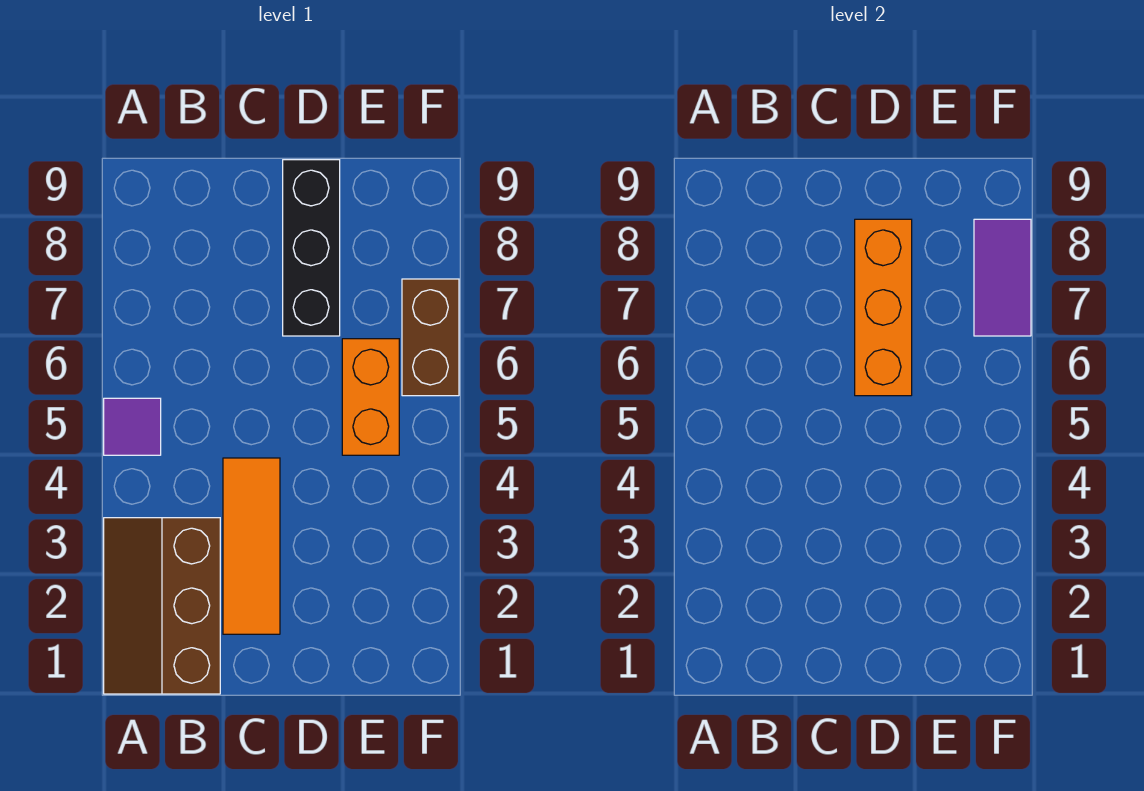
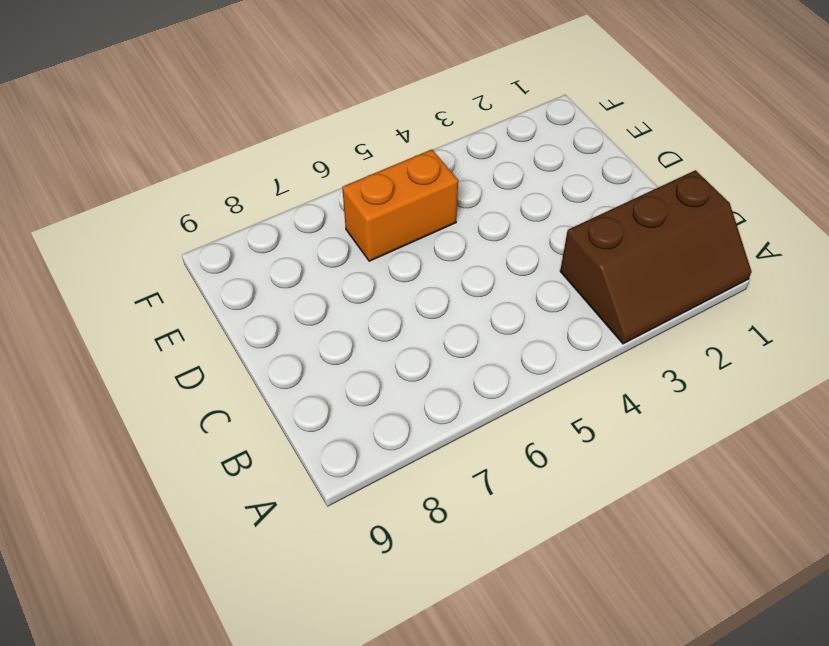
none -> purple tile A5 level 1
none -> orange tile C2:C4 level 1

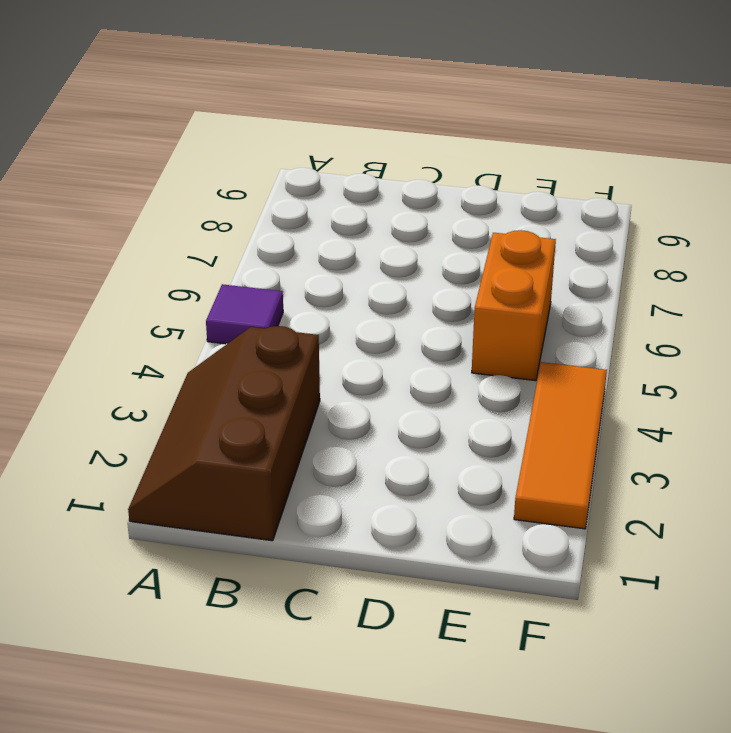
orange tile F2:F4 level 1 -> orange tile C2:C4 level 1
none -> black brick D7:D9 level 1
none -> brown brick F6:F7 level 1

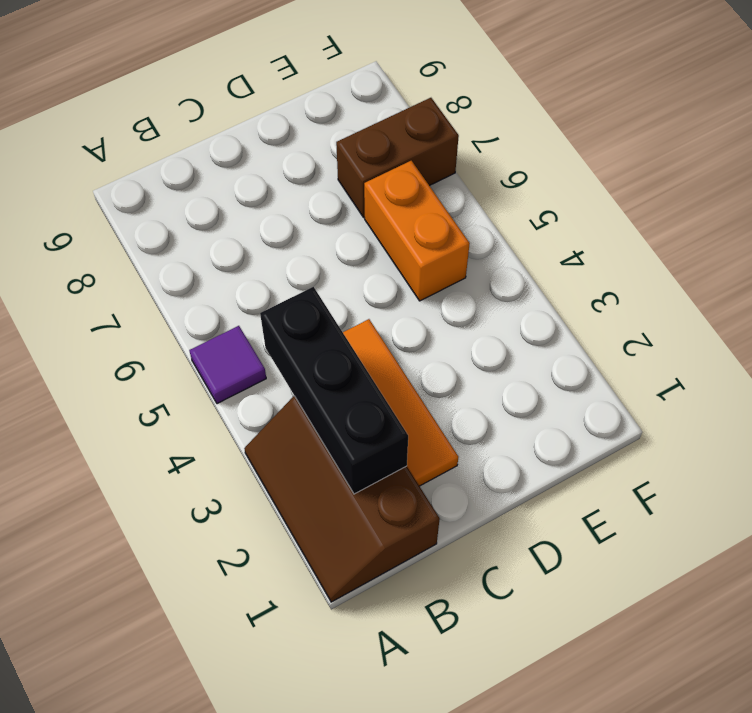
black brick B2:B4 level 2 -> black brick D7:D9 level 1
brown brick E7:F7 level 1 -> brown brick F6:F7 level 1
none -> orange brick D6:D8 level 2
none -> purple tile F7:F8 level 2

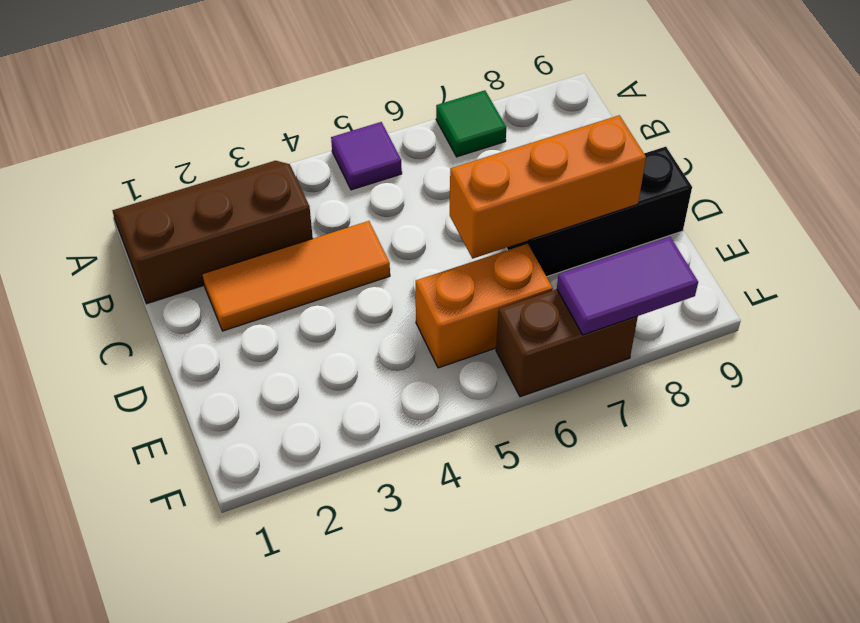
green tile A7 level 1 -> none

